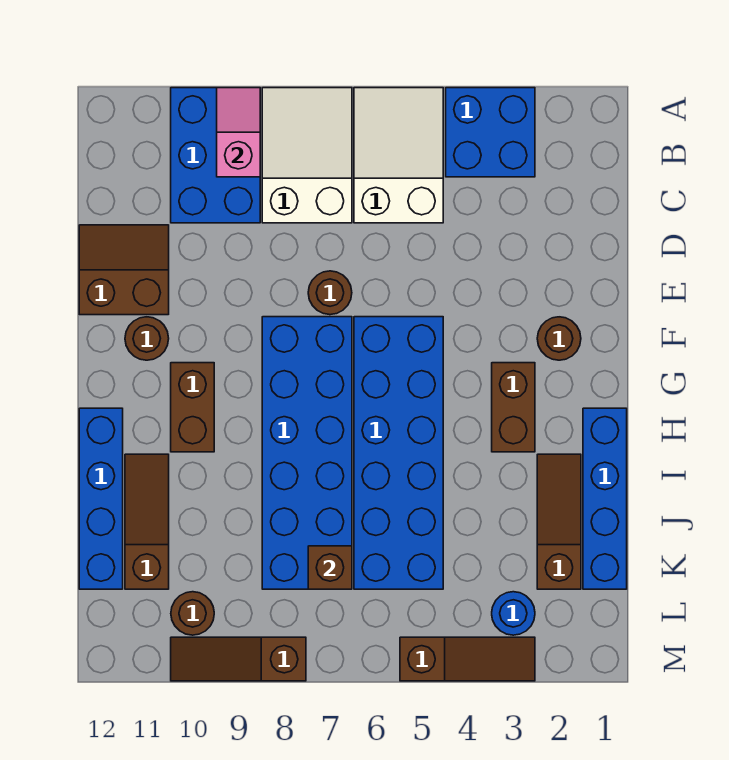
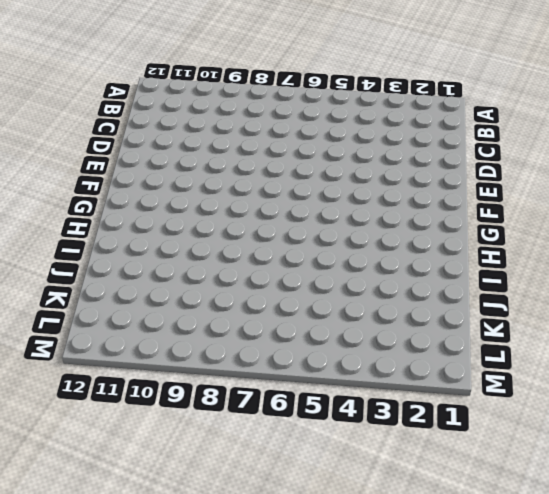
none -> blue brick A3:B4 level 1
none -> white slope A5:C6 level 1 top C
none -> white slope A7:C8 level 1 top C

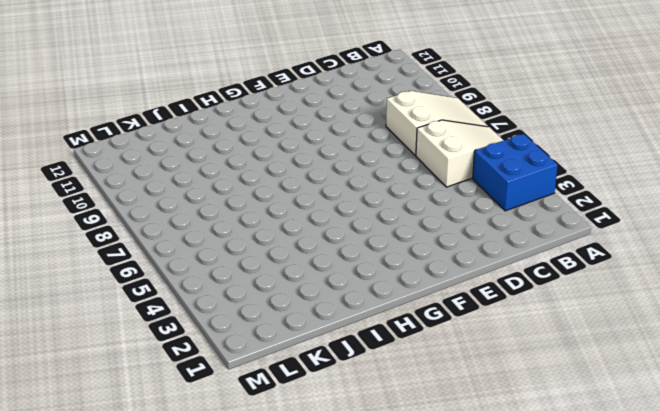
none -> blue brick A9:C10 level 1
none -> brown slope D11:E12 level 1 top E
none -> brown round brick E7 level 1

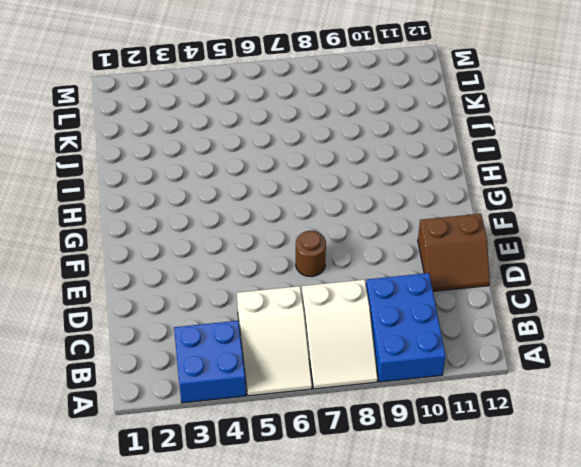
none -> brown round brick F2 level 1
none -> blue brick F5:K6 level 1
none -> blue brick F7:K8 level 1

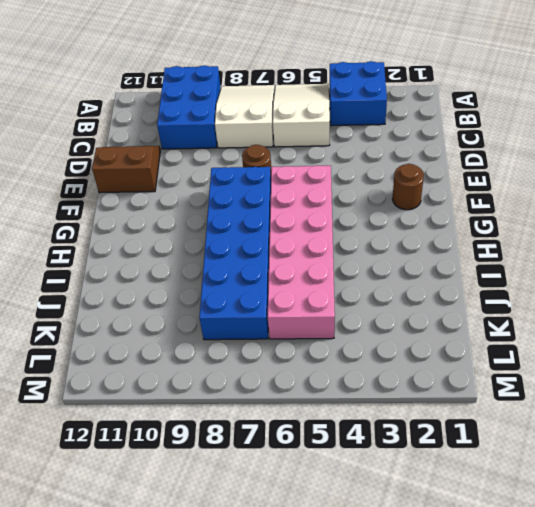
pink brick F5:K6 level 1 -> blue brick F5:K6 level 1
none -> brown round brick F11 level 1
none -> brown brick G3:H3 level 1
none -> brown brick G10:H10 level 1

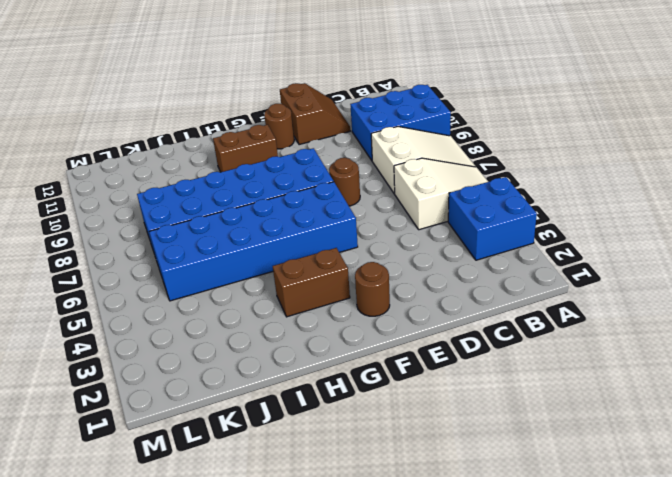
none -> blue brick H1:K1 level 1
none -> blue brick H12:K12 level 1
none -> brown slope I2:K2 level 1 top K

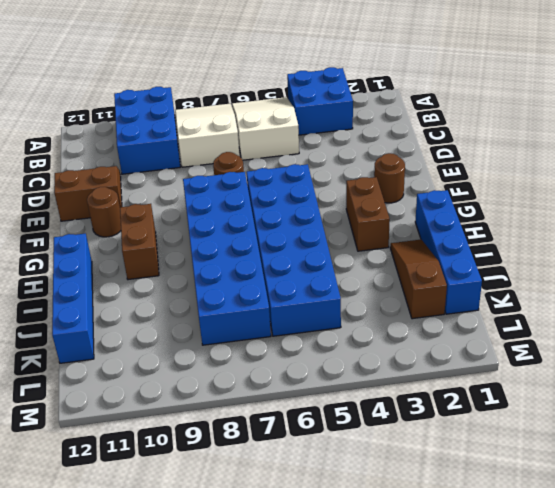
none -> brown slope I11:K11 level 1 top K
none -> blue round brick L3 level 1
none -> brown round brick L10 level 1

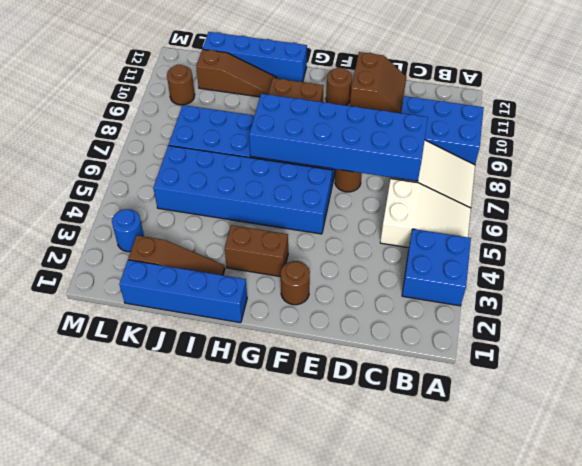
blue brick C7:H8 level 2 -> none
none -> brown slope M3:M5 level 1 top 5
none -> brown slope M8:M10 level 1 top 8
none -> pink slope A9:B9 level 2 top B

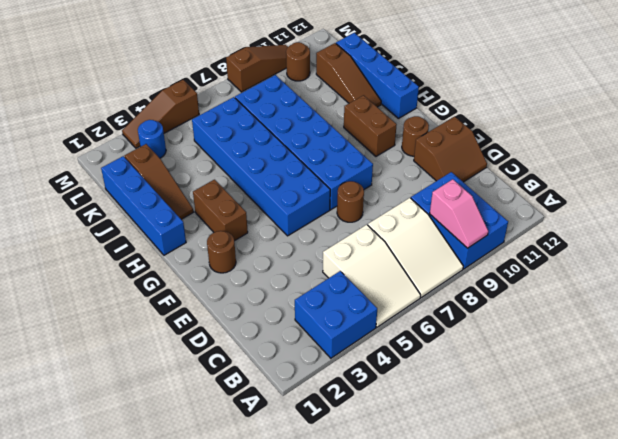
none -> brown brick K7 level 2

